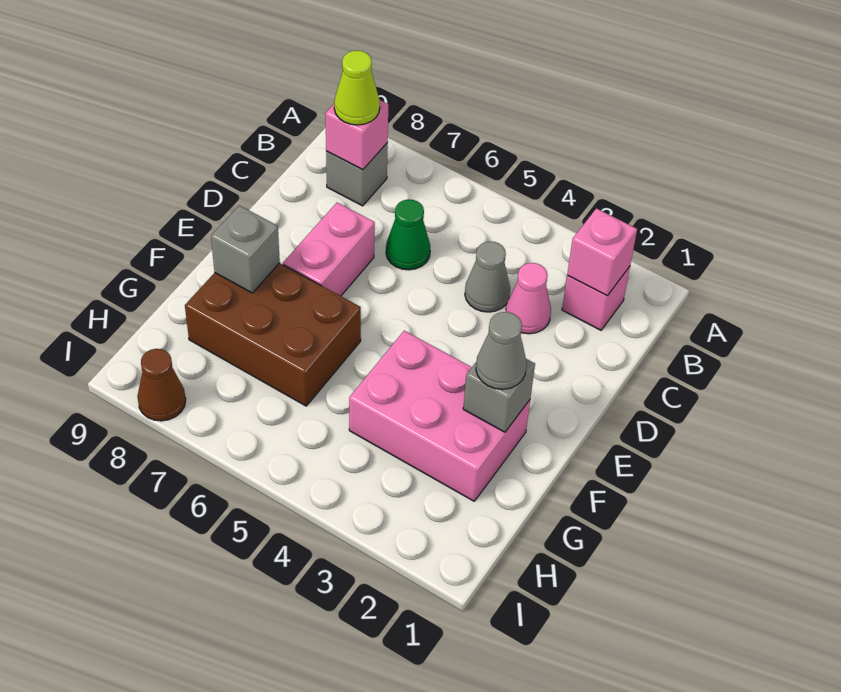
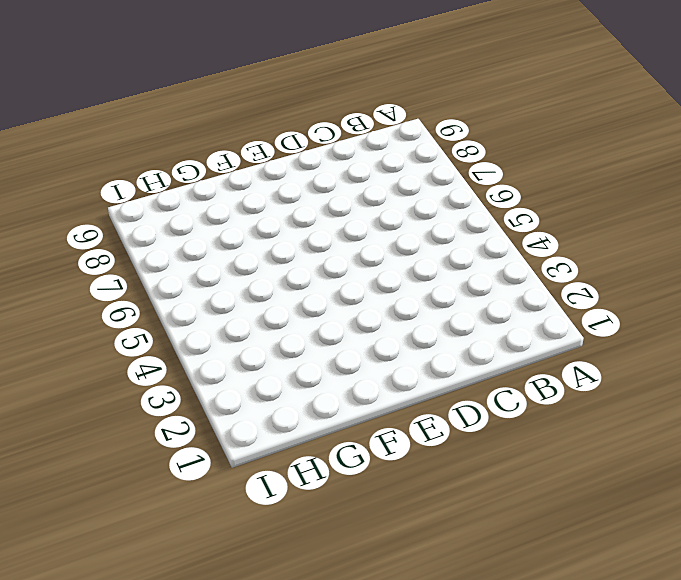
none -> pink brick B2 level 1
none -> grey brick B8 level 1
none -> pink cone C3 level 1

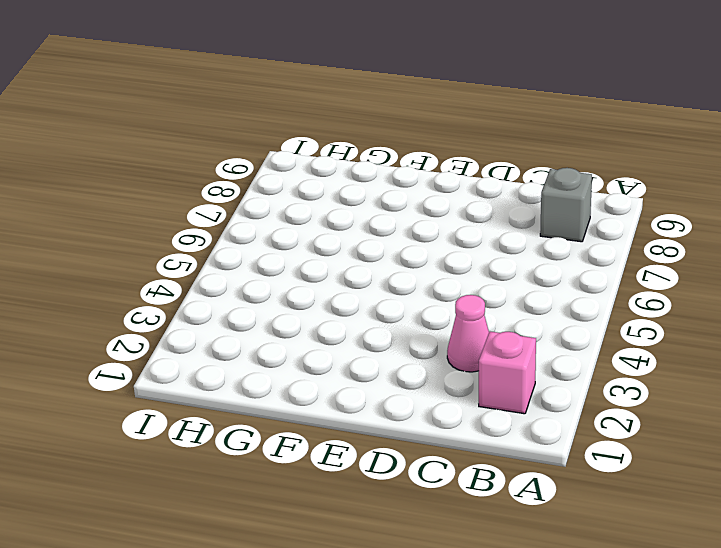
none -> grey cone C4 level 1
none -> green cone C6 level 1
none -> pink brick D7:E7 level 1

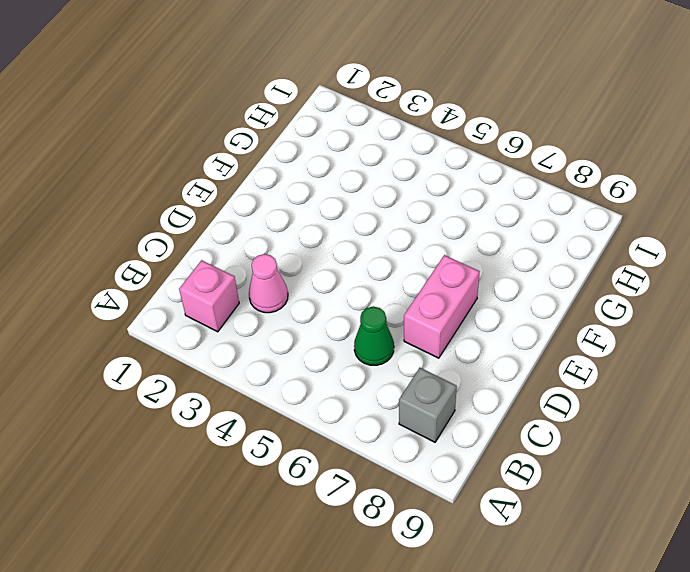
none -> grey cone C4 level 1
none -> pink brick F2:G4 level 1
none -> brown brick F6:G8 level 1

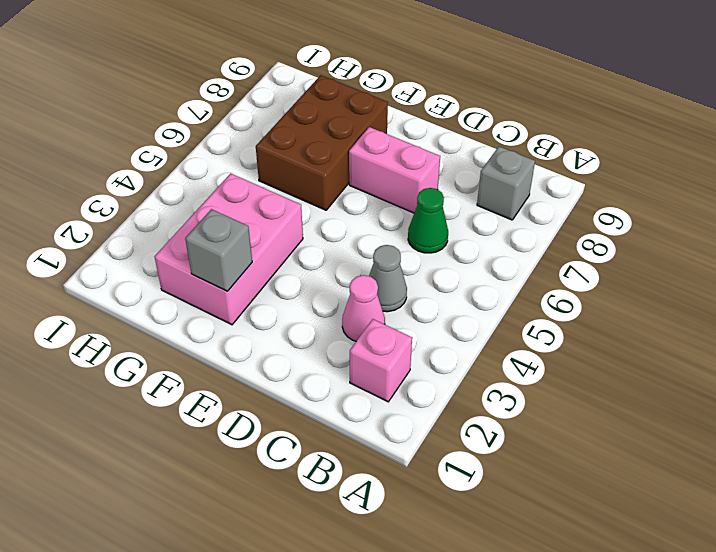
none -> brown cone I8 level 1
none -> pink brick B2 level 2
none -> pink brick B8 level 2

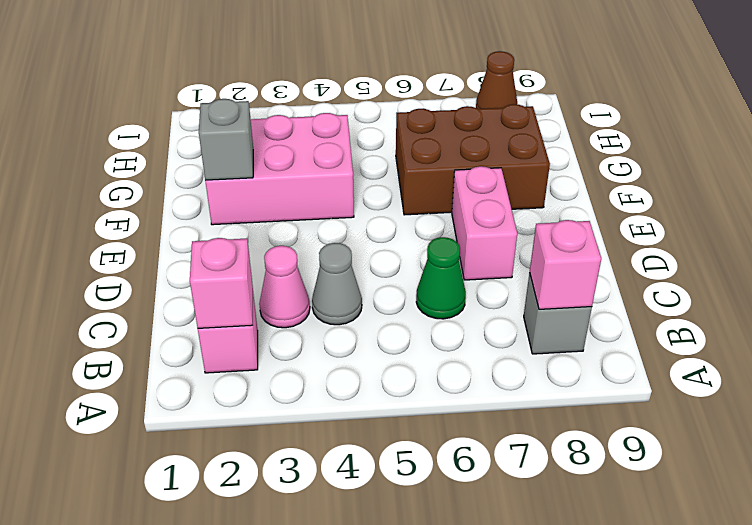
none -> grey brick F8 level 2
none -> lime cone B8 level 3
none -> grey cone F2 level 3

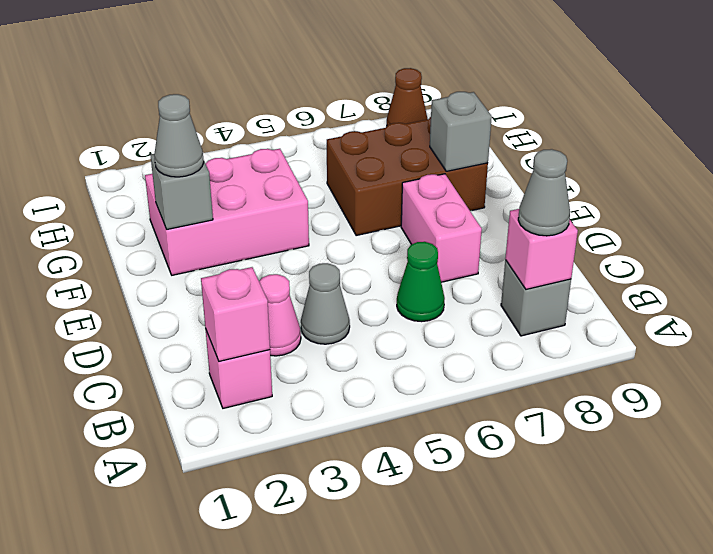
grey cone B8 level 3 -> lime cone B8 level 3

